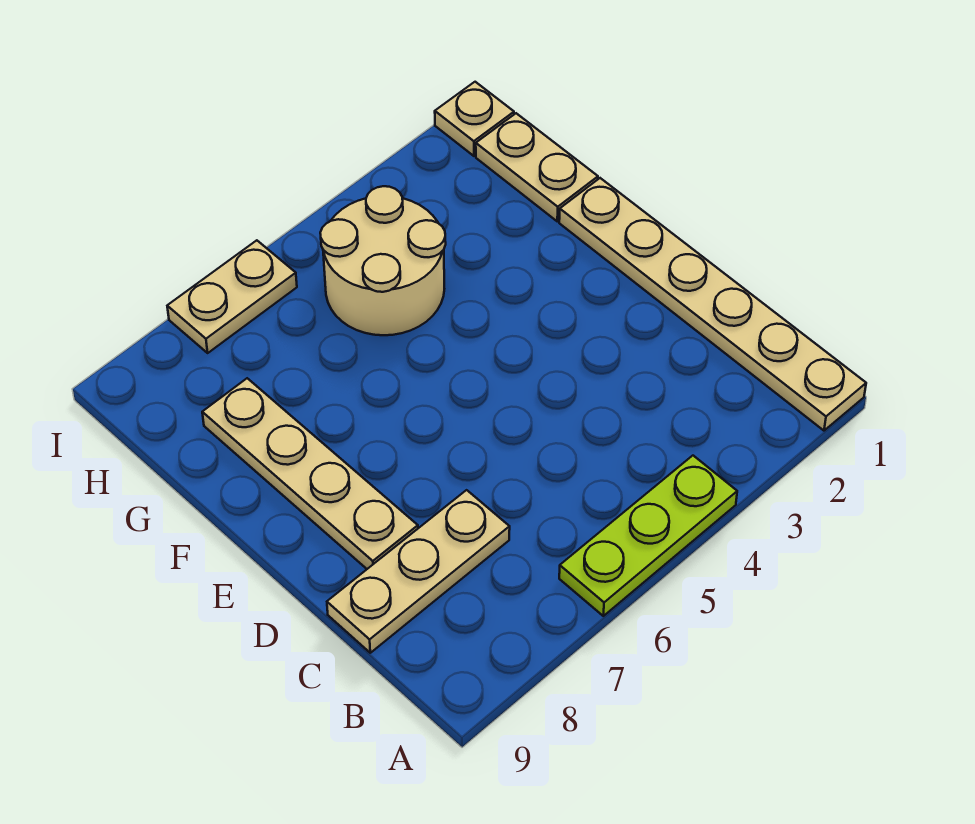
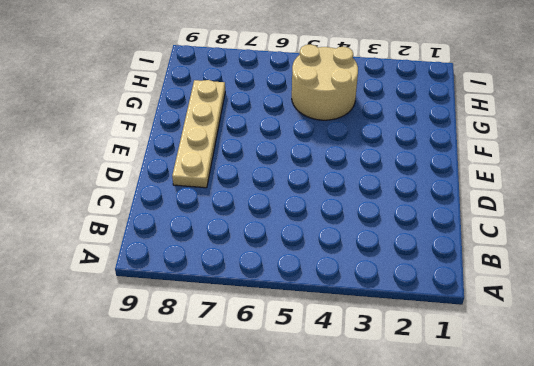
none -> tan plate A1:F1 level 1
none -> lime plate A4:A6 level 1

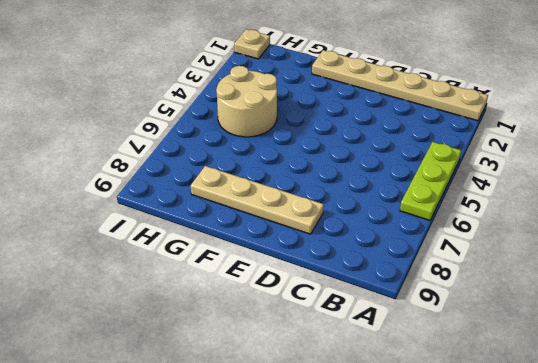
none -> tan plate C7:C9 level 1
none -> tan plate G1:H1 level 1

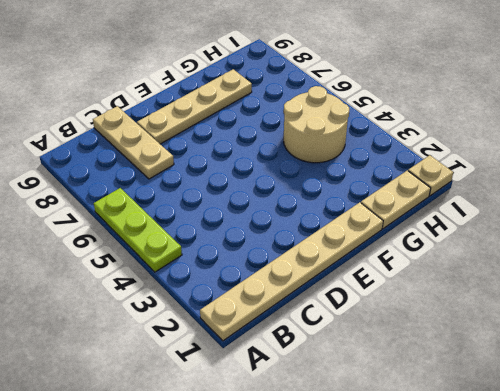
none -> tan plate I6:I7 level 1

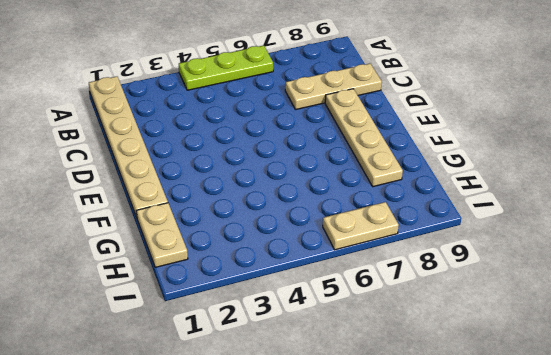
none -> tan round brick G4:H5 level 1
none -> tan plate I1 level 1

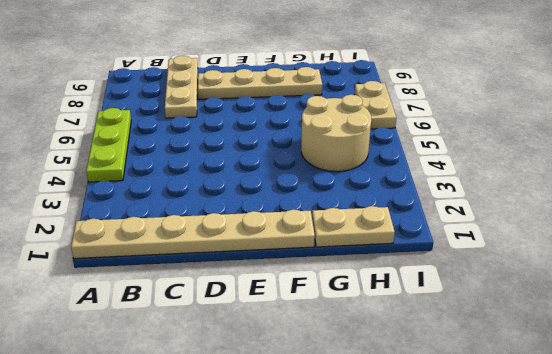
none -> tan plate I1 level 1

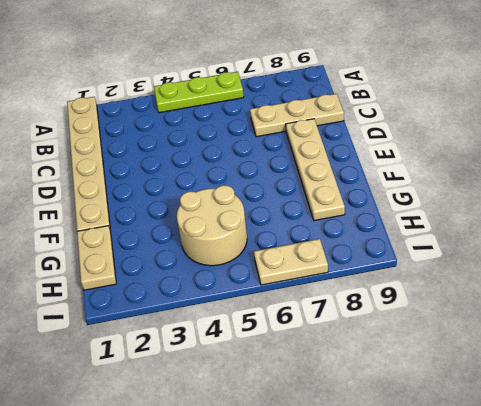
none -> tan plate I1 level 1

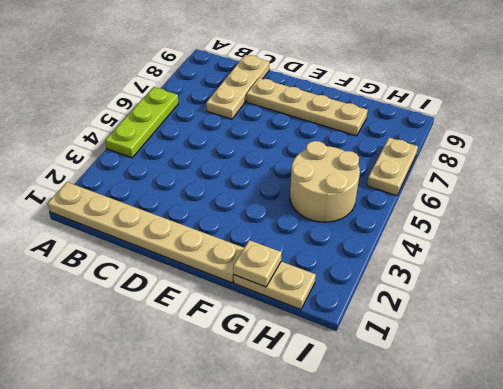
tan plate G1 level 2 -> tan plate I1 level 1

